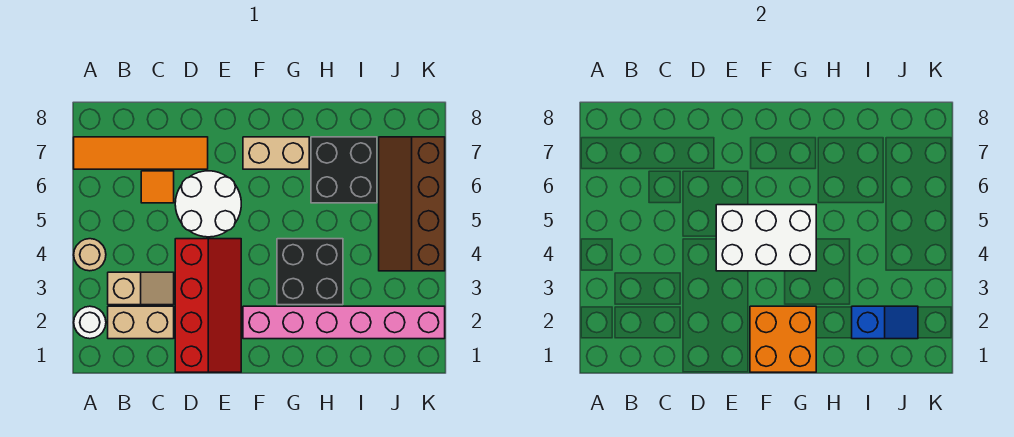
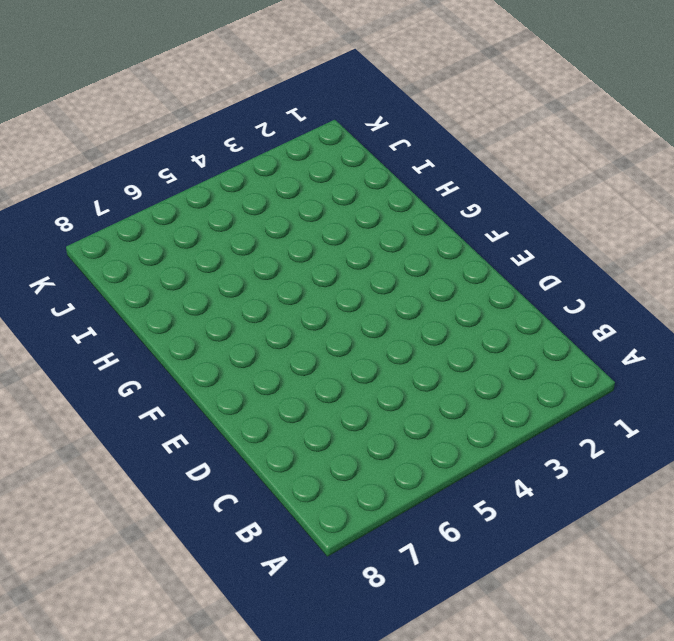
none -> white round brick A2 level 1
none -> tan round brick A4 level 1
none -> orange tile A7:D7 level 1

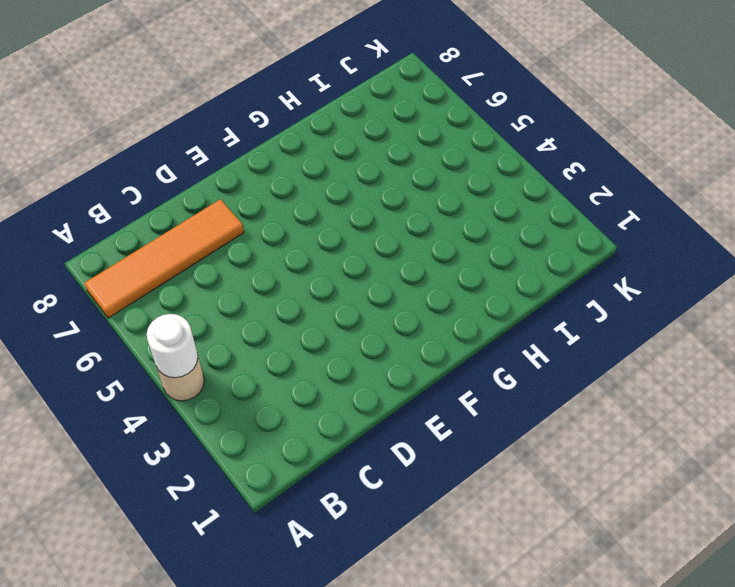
white round brick A4 level 2 -> white round brick A2 level 1
none -> tan brick B2:C2 level 1
none -> tan slope B3:C3 level 1 top B
none -> orange tile C6 level 1

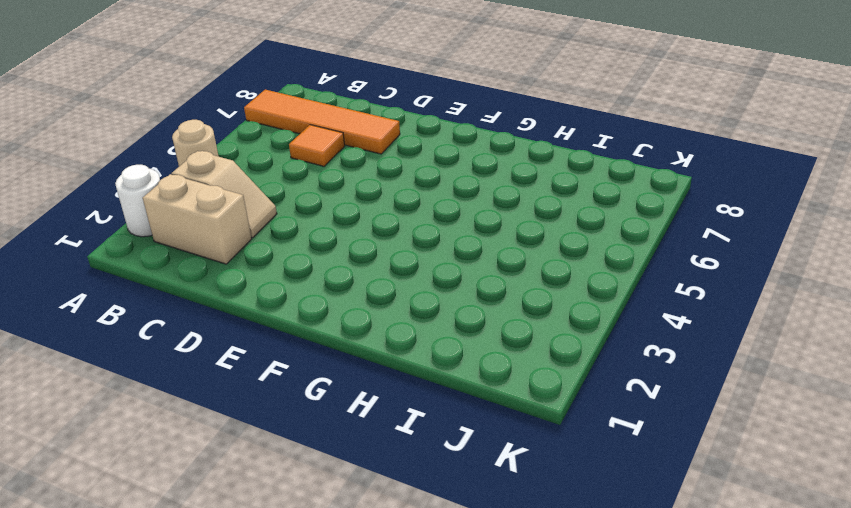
none -> red slope D1:E4 level 1 top D
none -> white round brick D5:E6 level 1
none -> pink brick F2:K2 level 1

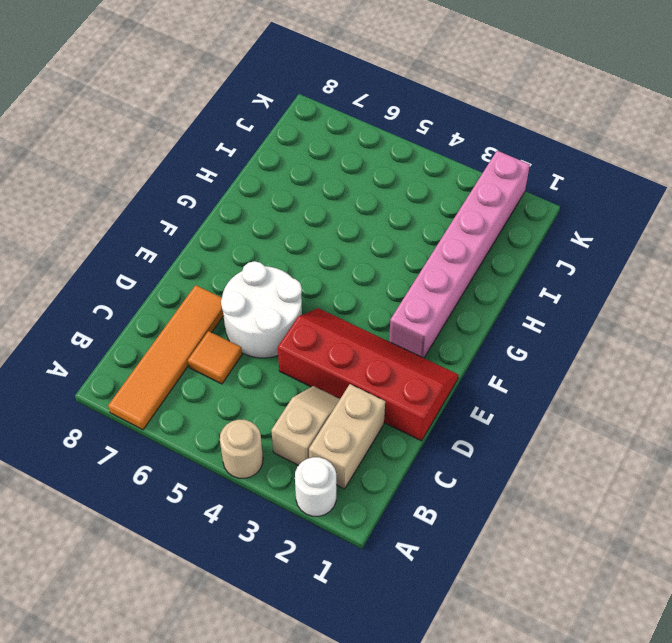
none -> tan brick F7:G7 level 1
none -> black brick G3:H4 level 1
none -> black brick H6:I7 level 1

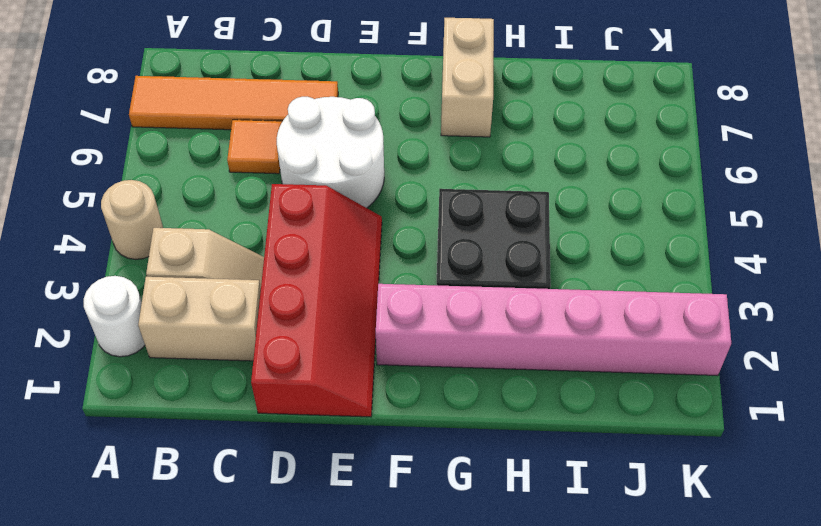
tan brick G7:G8 level 1 -> tan brick F7:G7 level 1
none -> black brick H6:I7 level 1
none -> brown slope J4:K7 level 1 top K
none -> white brick E4:G5 level 2

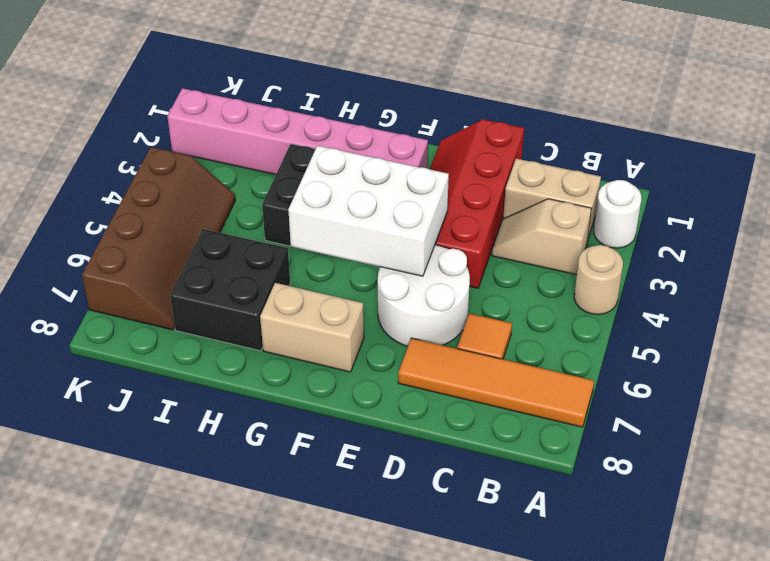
none -> orange brick F1:G2 level 2
none -> blue slope I2:J2 level 2 top I

